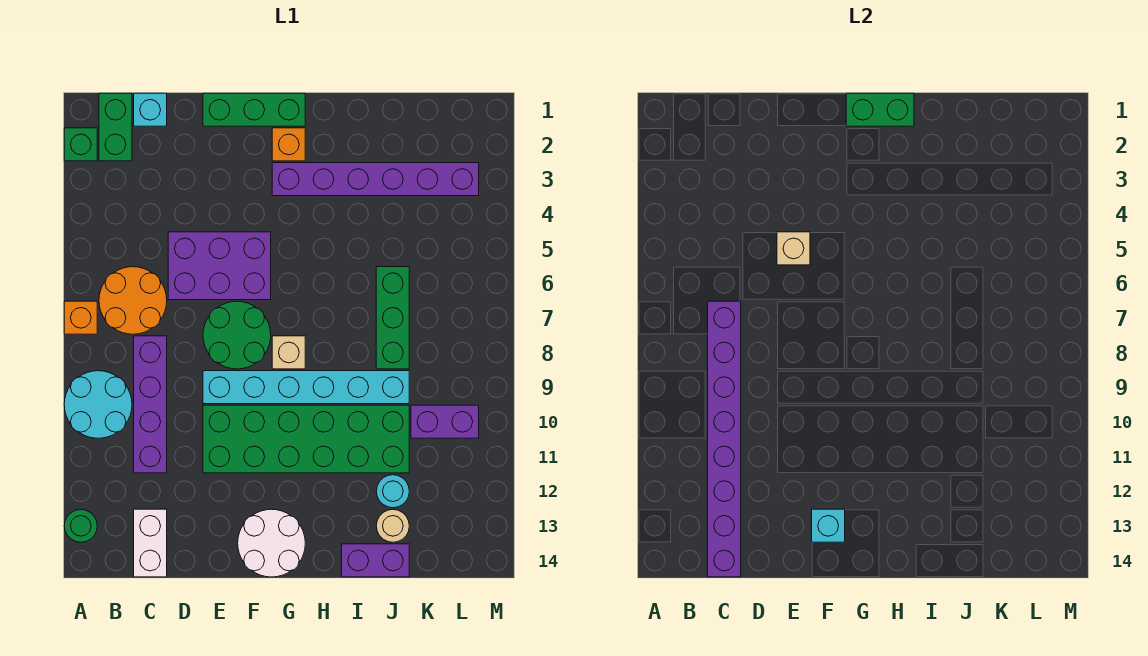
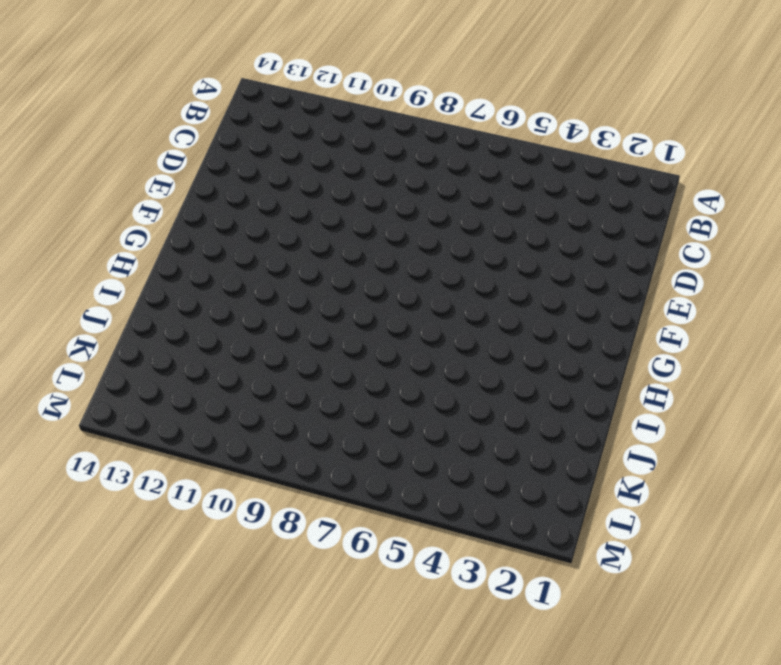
none -> green brick A2 level 1
none -> orange brick A7 level 1
none -> cyan round brick A9:B10 level 1

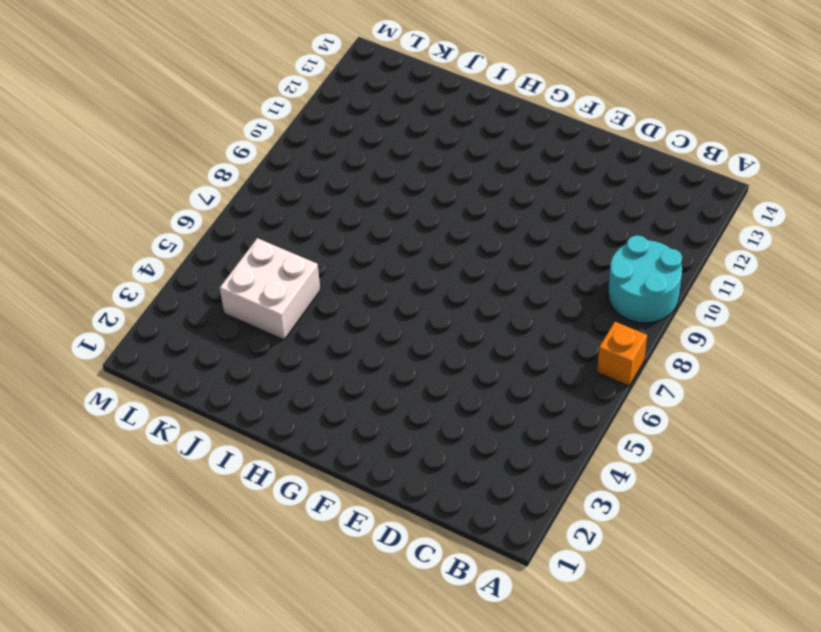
white brick J4:K5 level 1 -> none
none -> green brick A2 level 1
none -> green round brick A13 level 1
none -> green brick B1:B2 level 1

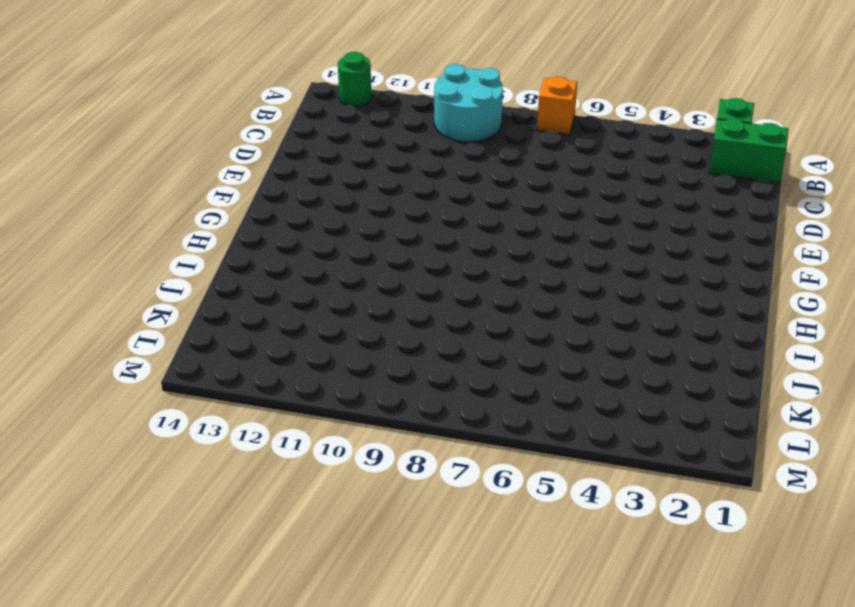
none -> orange round brick B6:C7 level 1
none -> cyan brick C1 level 1
none -> purple brick C8:C11 level 1

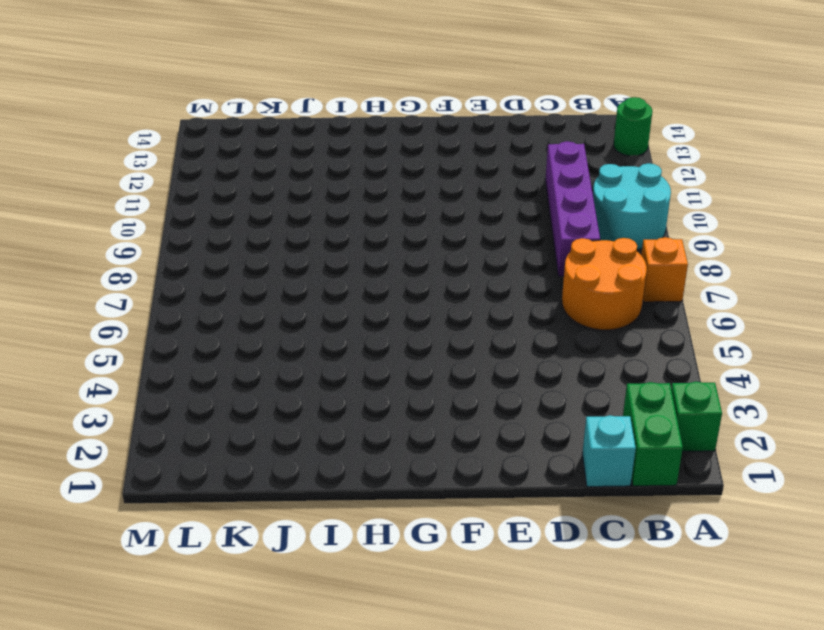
none -> white brick C13:C14 level 1
none -> purple brick D5:F6 level 1
none -> green brick E1:G1 level 1

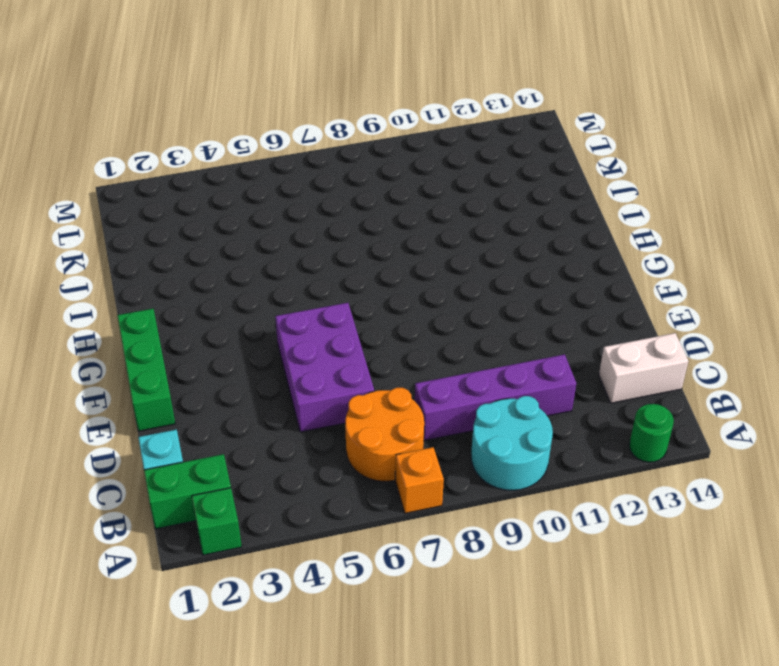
none -> green round brick E7:F8 level 1
none -> cyan brick E9:J9 level 1
none -> green brick E10:J11 level 1

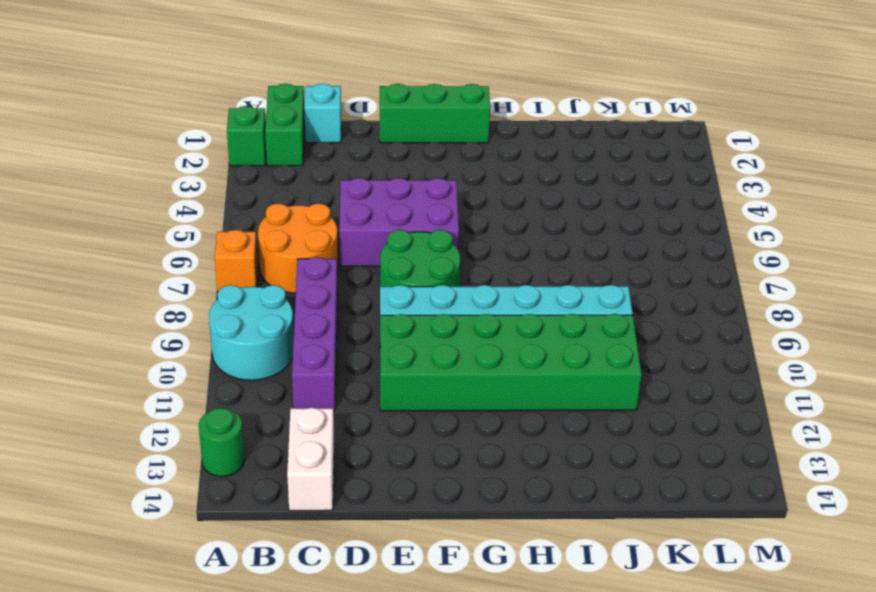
none -> white round brick F13:G14 level 1
none -> orange brick G2 level 1
none -> purple brick G3:L3 level 1

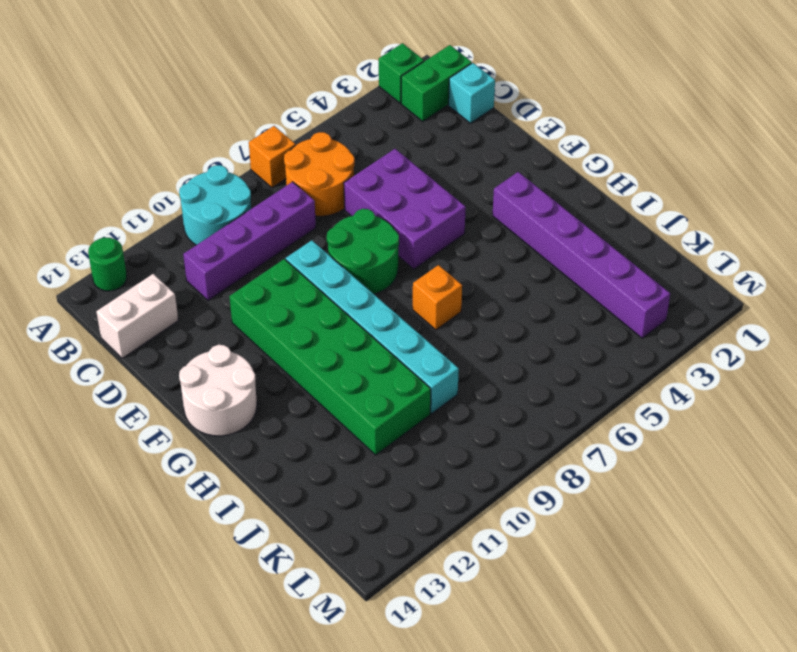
orange brick H7 level 1 -> orange brick G2 level 1
none -> green brick E1:G1 level 1
none -> tan brick G8 level 1
none -> purple brick I14:J14 level 1

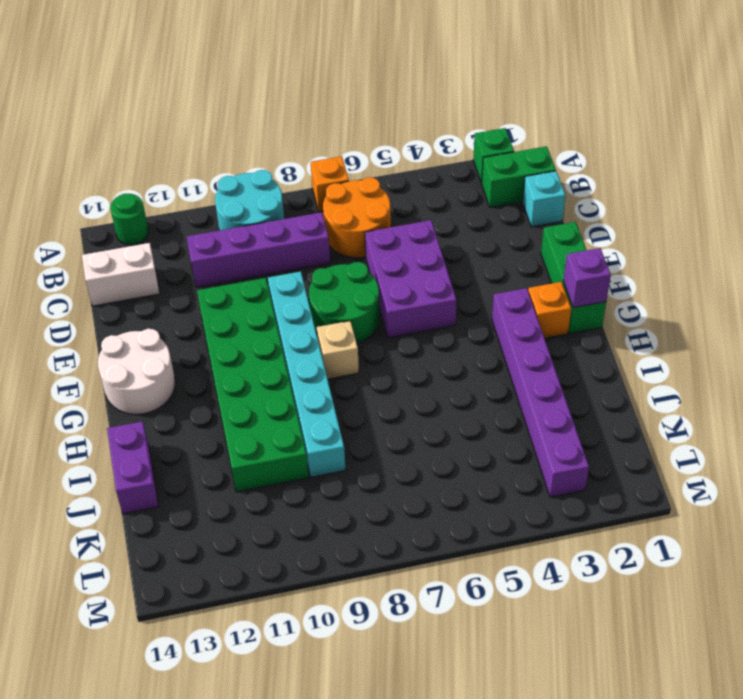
purple brick G1 level 2 -> green brick G1:H1 level 2
none -> green brick J6:J8 level 1
none -> cyan round brick J12 level 1
none -> tan round brick J13 level 1

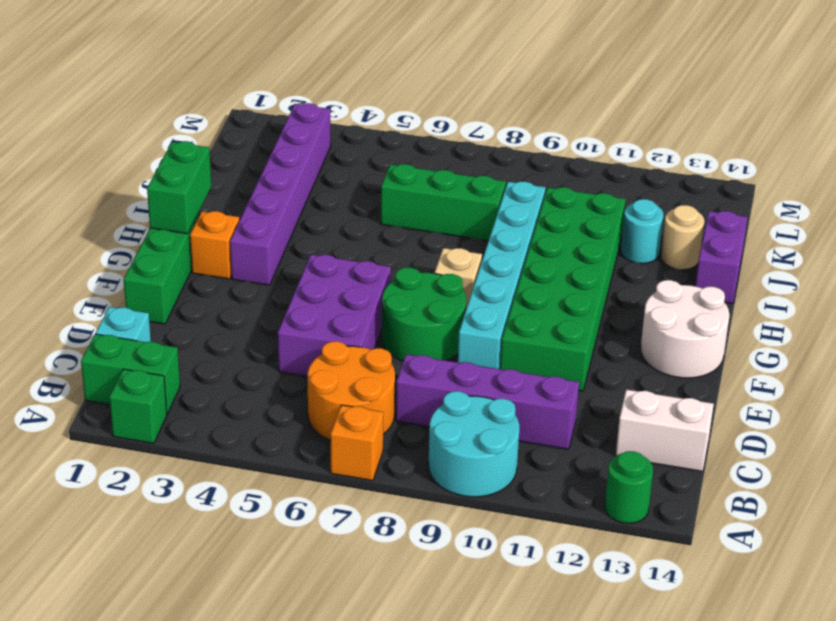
none -> purple brick K10:L10 level 1
none -> purple brick C7:C14 level 2
none -> tan brick E5 level 2

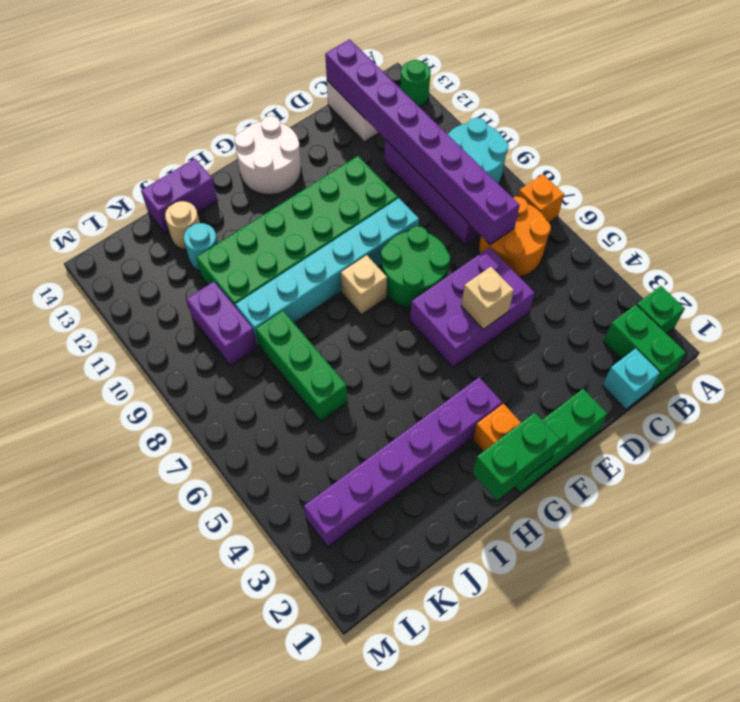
purple brick K9:K10 level 1 -> purple brick K10:L10 level 1
none -> cyan brick F13 level 2

